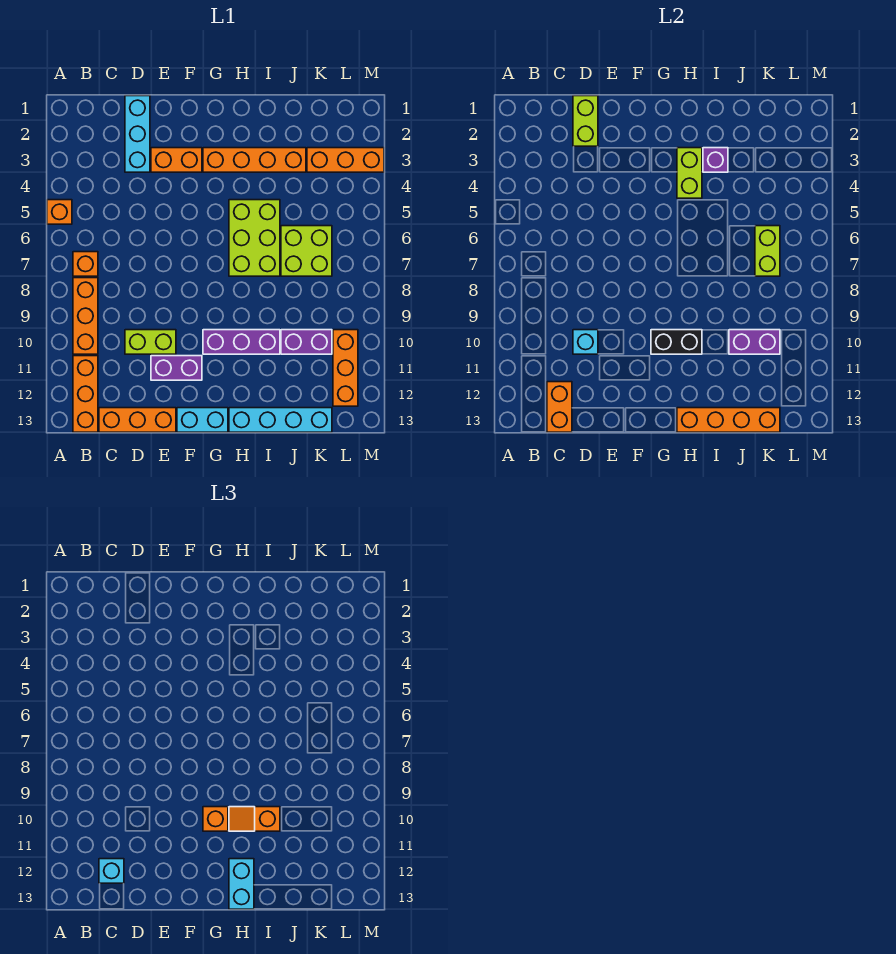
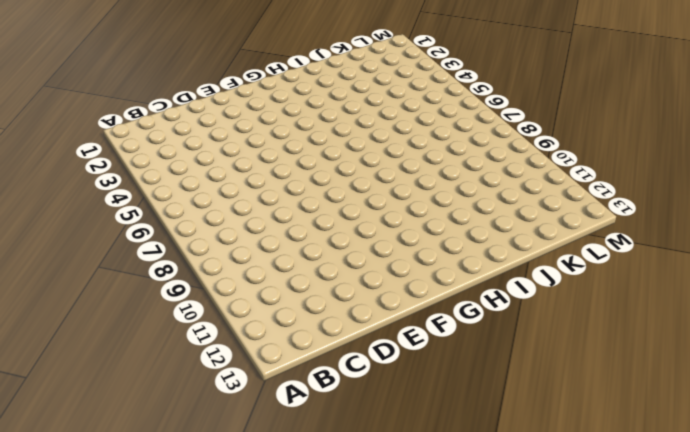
none -> orange brick A5 level 1
none -> orange brick B7 level 1
none -> orange brick B8:B10 level 1
none -> orange brick B11:B13 level 1

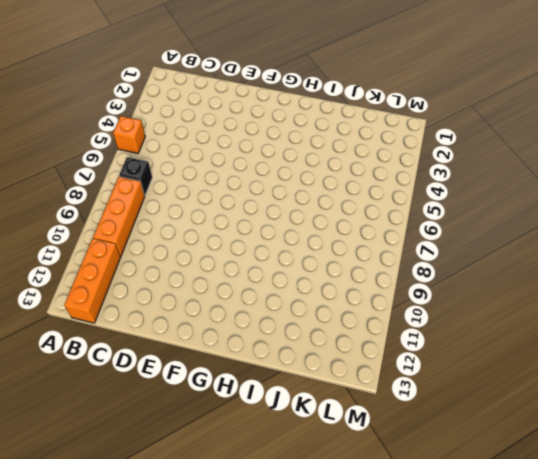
black brick B7 level 1 -> orange brick B7 level 1
none -> orange brick C13:E13 level 1
none -> cyan brick D1:D3 level 1
none -> lime brick D10:E10 level 1
none -> orange brick E3:F3 level 1

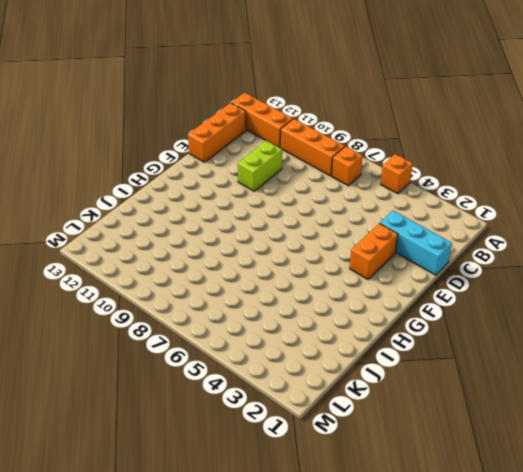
none -> purple brick E11:F11 level 1
none -> cyan brick F13:G13 level 1
none -> orange brick G3:J3 level 1
none -> purple brick G10:I10 level 1

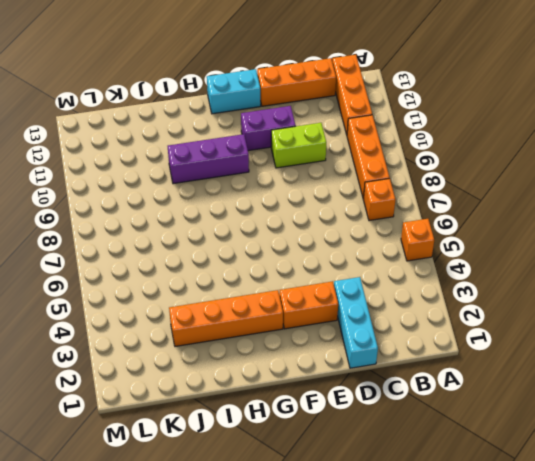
none -> lime brick H5:I7 level 1
none -> cyan brick H13:K13 level 1
none -> lime brick J6:K7 level 1
none -> purple brick J10:K10 level 1

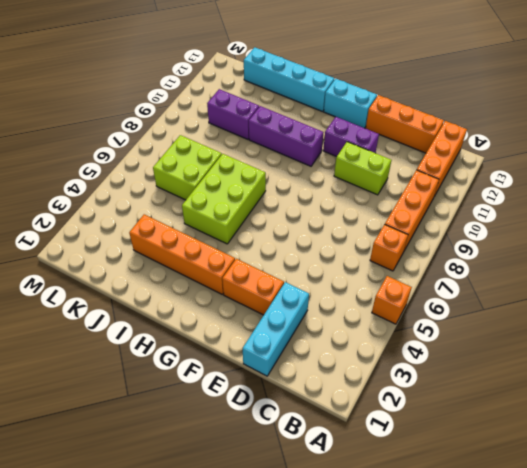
none -> orange brick K3:M3 level 1
none -> orange brick L10:L12 level 1
none -> orange brick C12:C13 level 2
none -> lime brick D1:D2 level 2

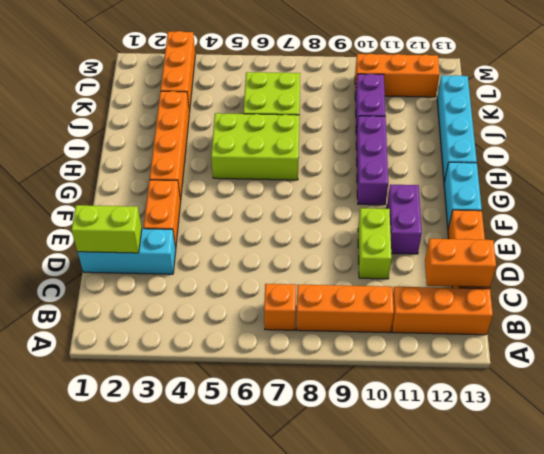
none -> orange brick A5 level 1
none -> cyan brick D10 level 2
none -> black brick G10:H10 level 2
none -> lime brick H3:H4 level 2

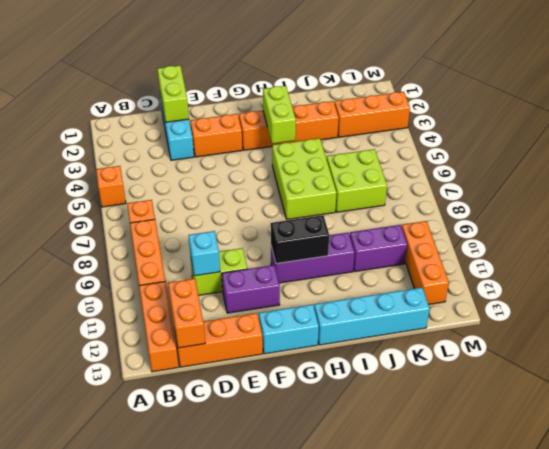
none -> orange brick H13:K13 level 2
none -> purple brick I3 level 2
none -> purple brick J10:K10 level 2
none -> lime brick K6:K7 level 2

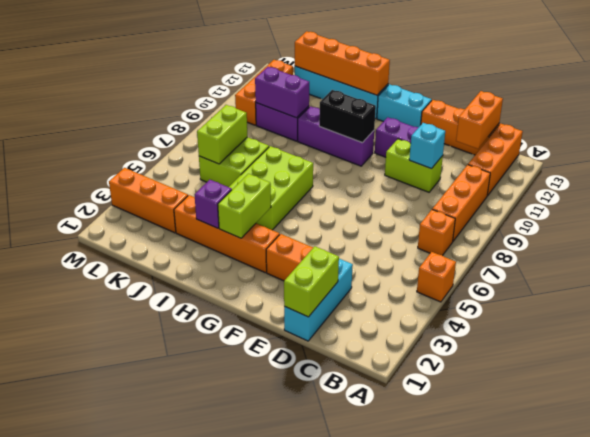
none -> cyan brick C12 level 3
none -> orange brick G10 level 3
none -> orange slope H10:I10 level 3 top I
none -> cyan brick H12:H13 level 3

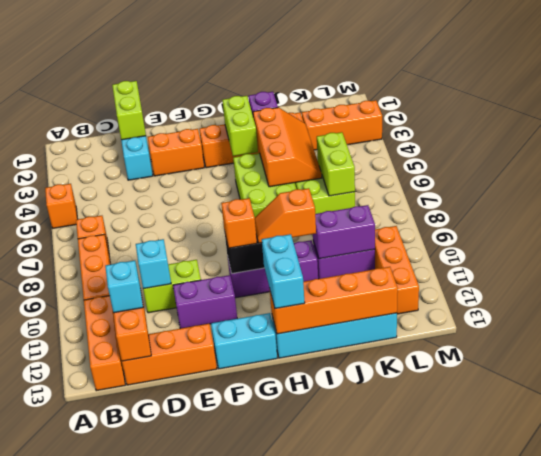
orange slope I4:J6 level 2 top I -> none

